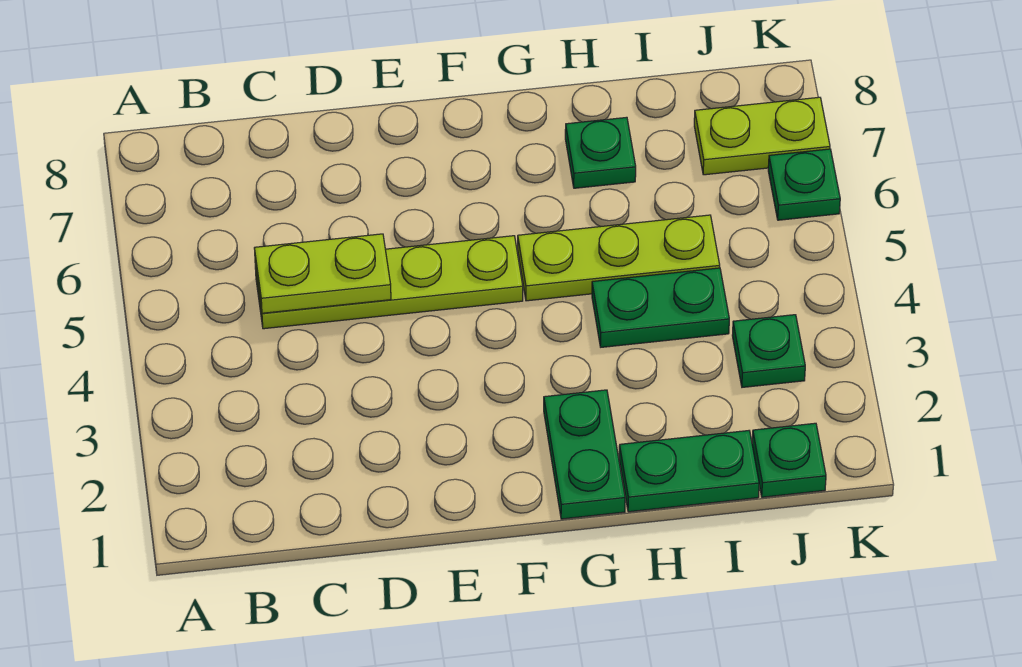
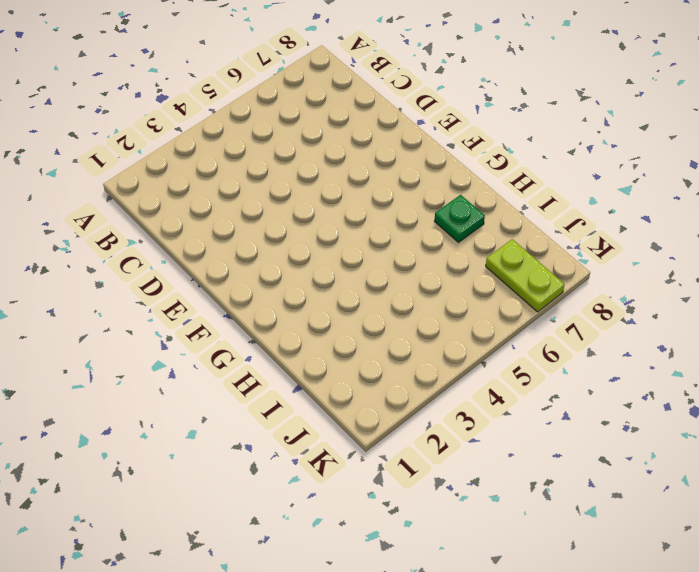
none -> lime plate C5:F5 level 1
none -> green plate G1:G2 level 1

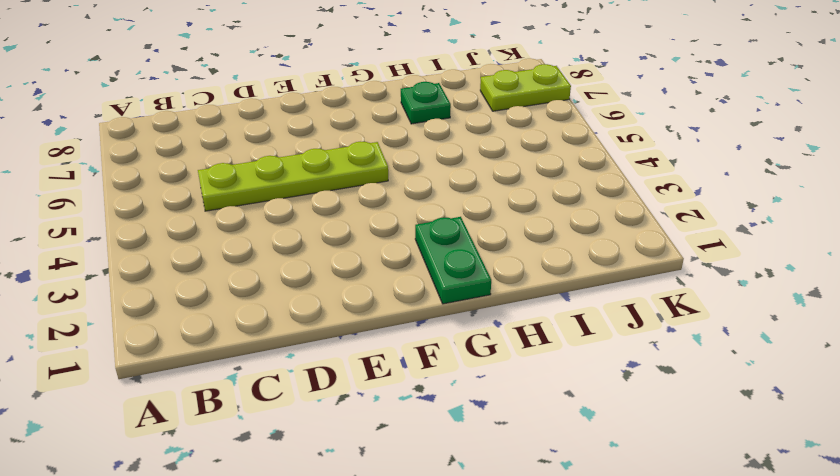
none -> lime plate G5:I5 level 1
none -> green plate H1:I1 level 1

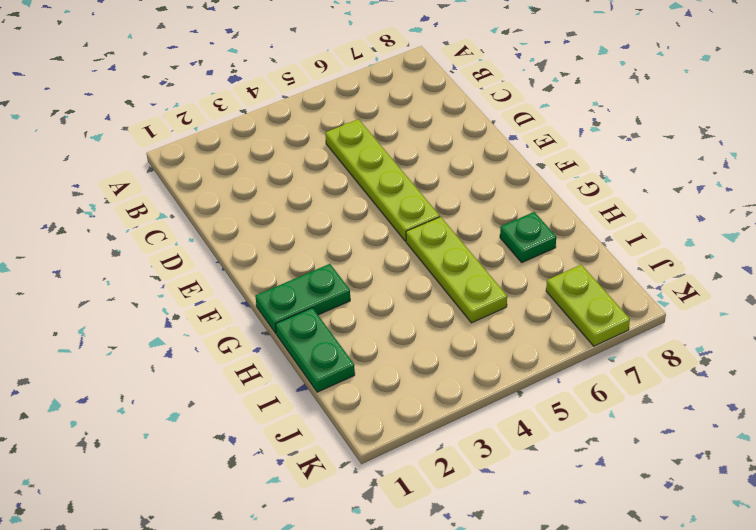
none -> green plate H4:I4 level 1
none -> green plate J1 level 1

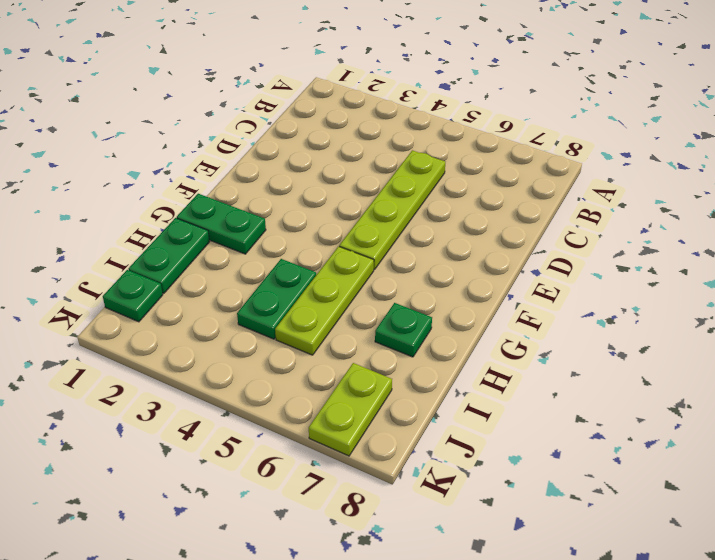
none -> green plate J3 level 1
none -> green plate K6 level 1

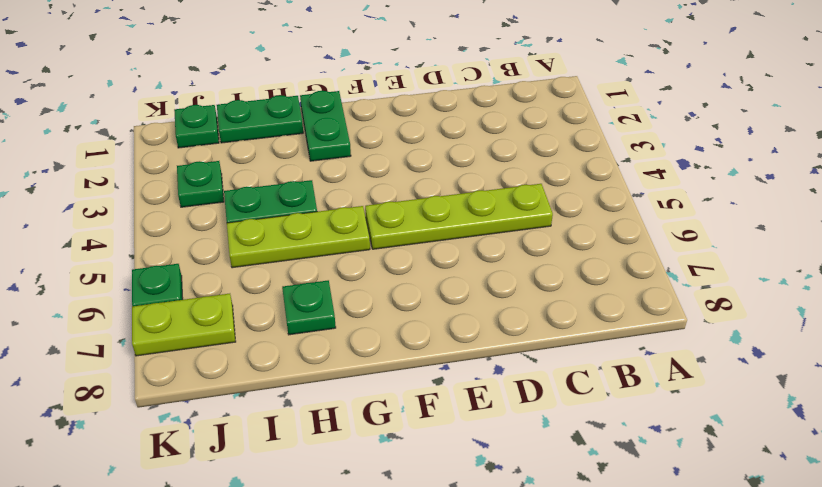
none -> lime plate C5:D5 level 2

